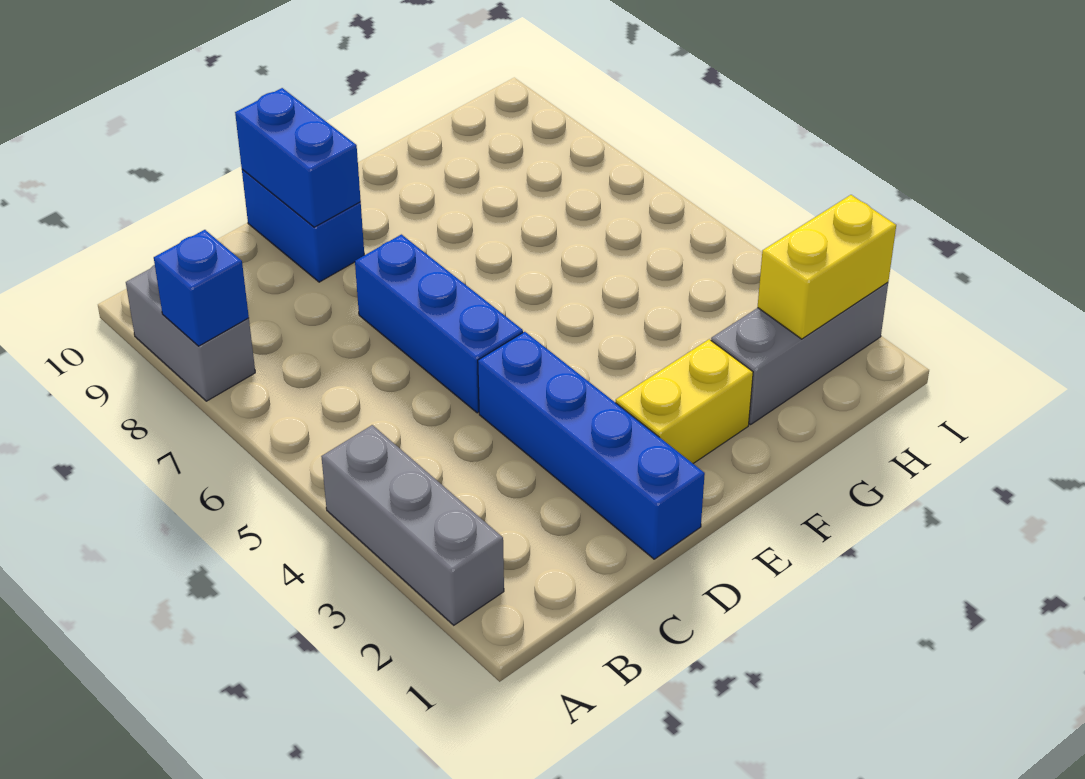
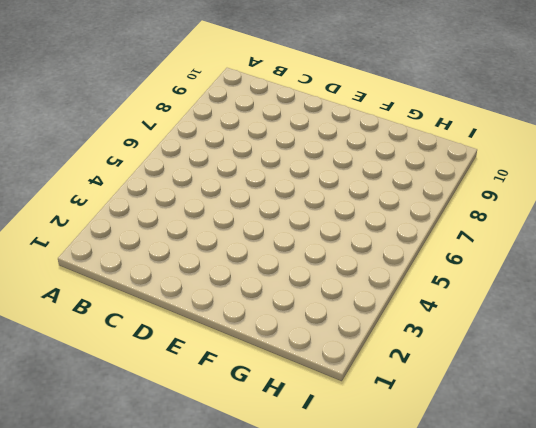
none -> grey brick A2:A4 level 1
none -> grey brick A8:A9 level 1

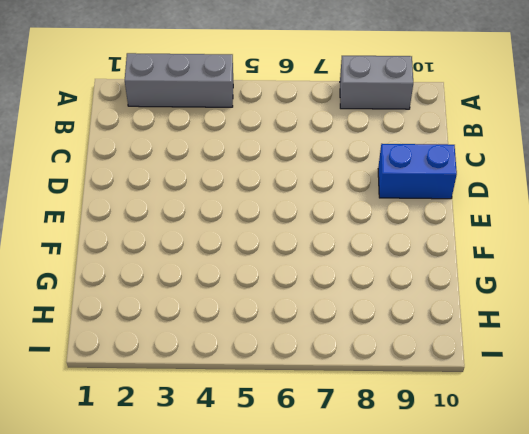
none -> blue brick D1:D4 level 1
none -> blue brick D5:D7 level 1

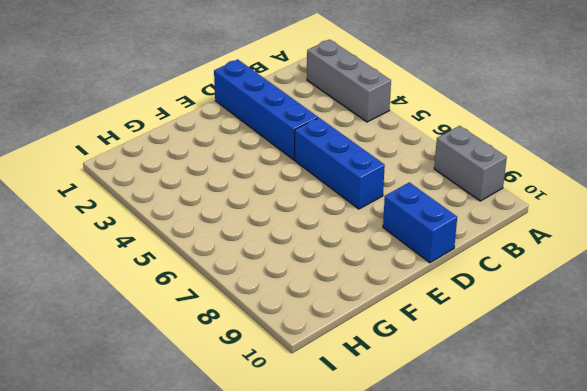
none -> yellow brick E2:F2 level 1
none -> grey brick G2:I2 level 1

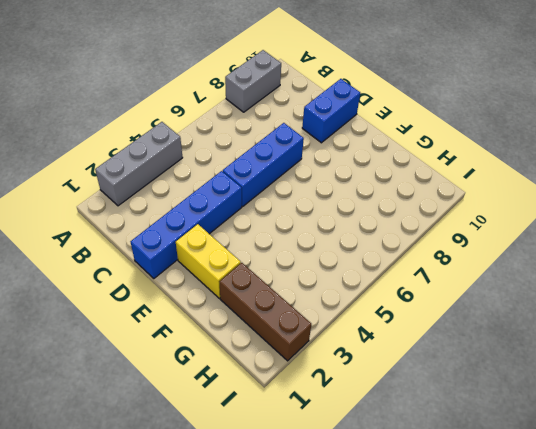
brown brick G2:I2 level 1 -> grey brick G2:I2 level 1
none -> blue brick A8 level 2
none -> blue brick D9:D10 level 2

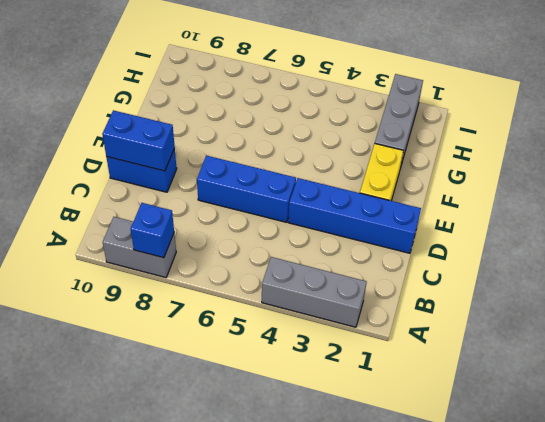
none -> yellow brick H2:I2 level 2

